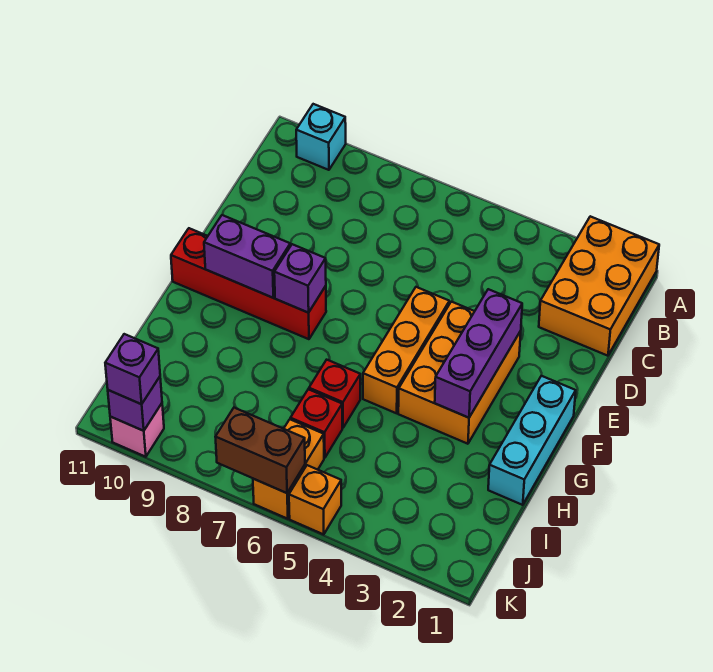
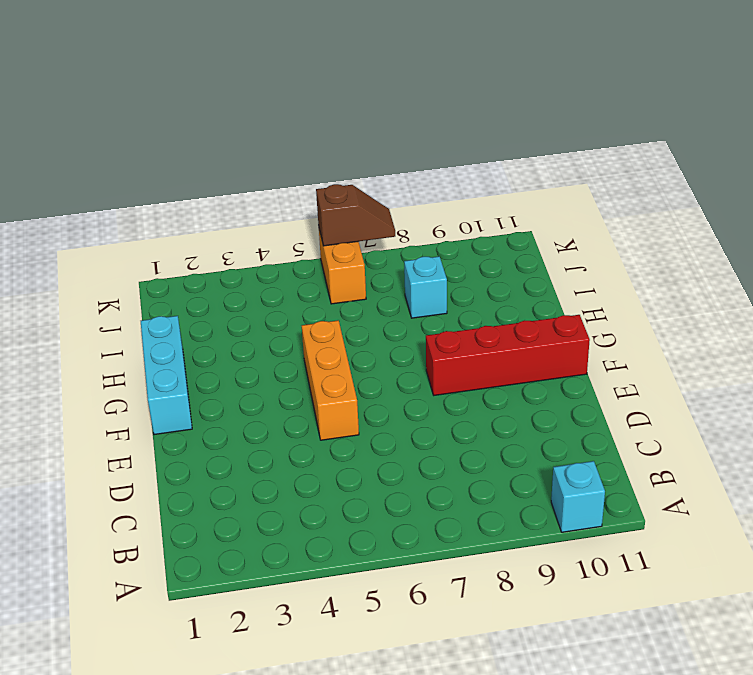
cyan brick I8 level 1 -> none
brown slope K6:K7 level 2 top 6 -> brown brick K6:K7 level 2
none -> orange brick A1:C2 level 1
none -> orange brick E3:G4 level 1
none -> red brick H6 level 1

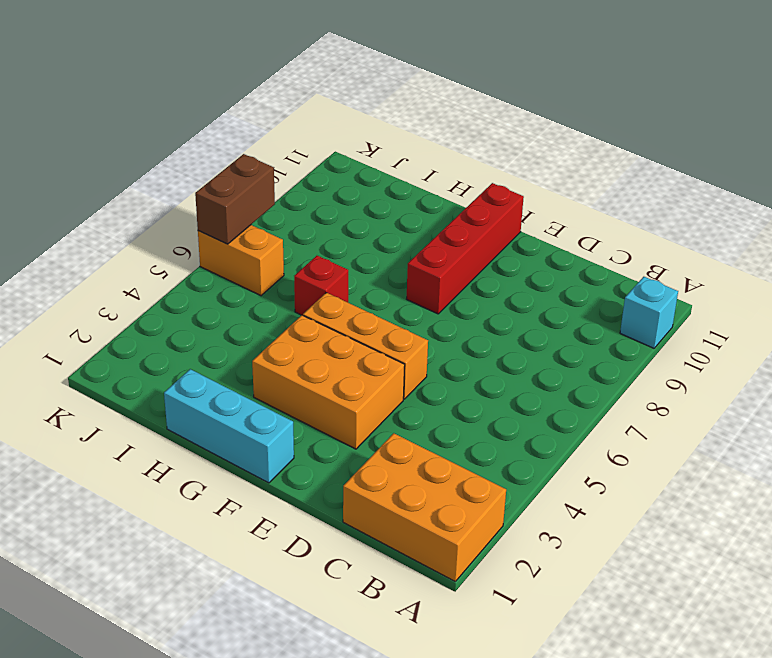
none -> red brick I6 level 1
none -> orange brick K5 level 1
none -> pink brick K10 level 1

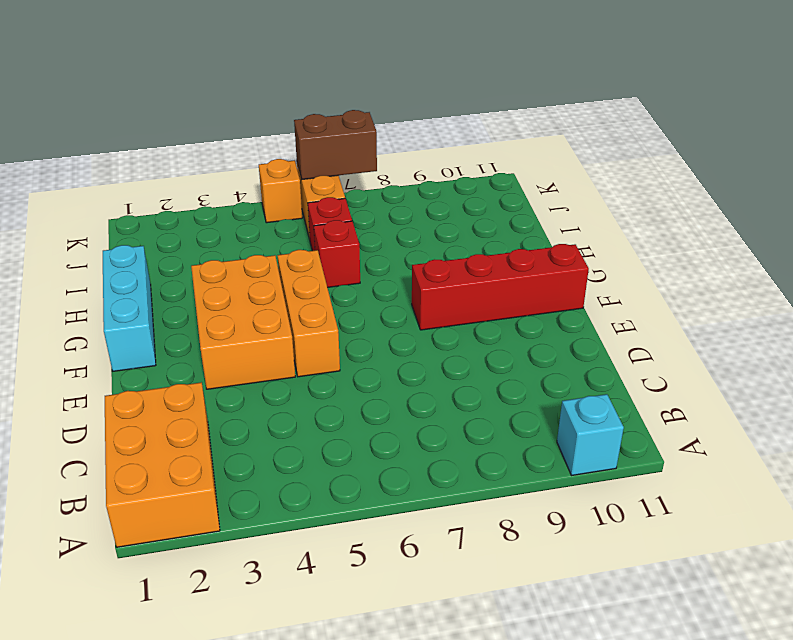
none -> pink brick K10 level 1
none -> purple brick E3:G3 level 2
none -> purple brick F8 level 2

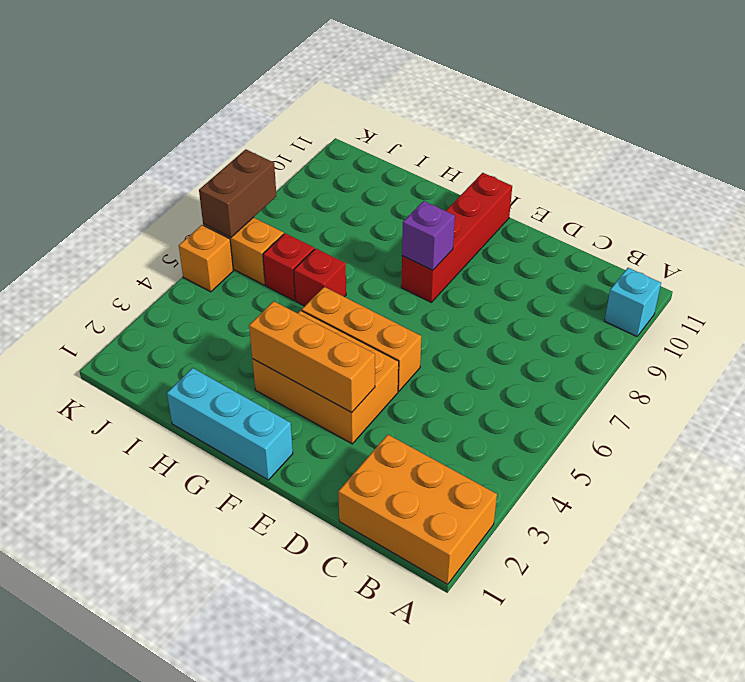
orange brick E3:G3 level 2 -> purple brick E3:G3 level 2
none -> pink brick K10 level 1
none -> purple brick F9:F10 level 2
none -> purple brick K10 level 2

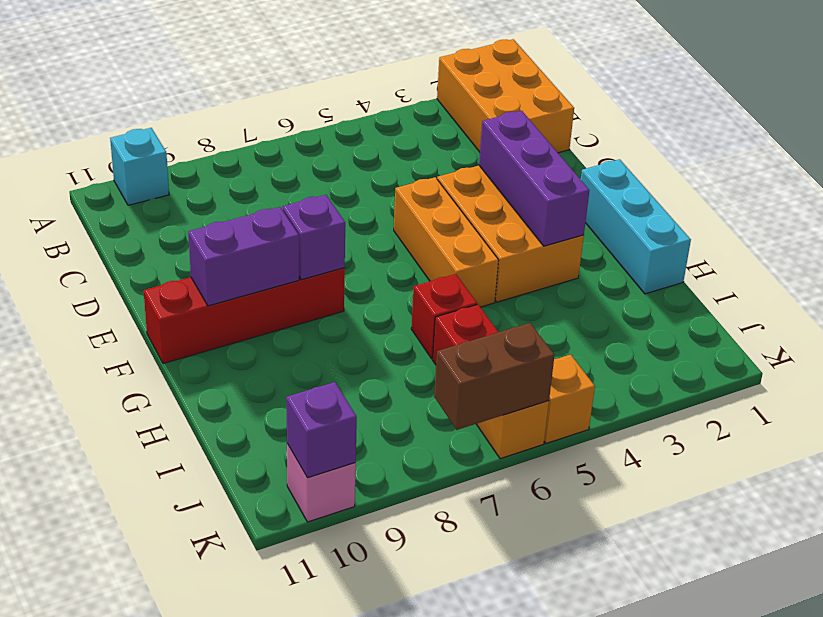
none -> purple brick K10 level 3

